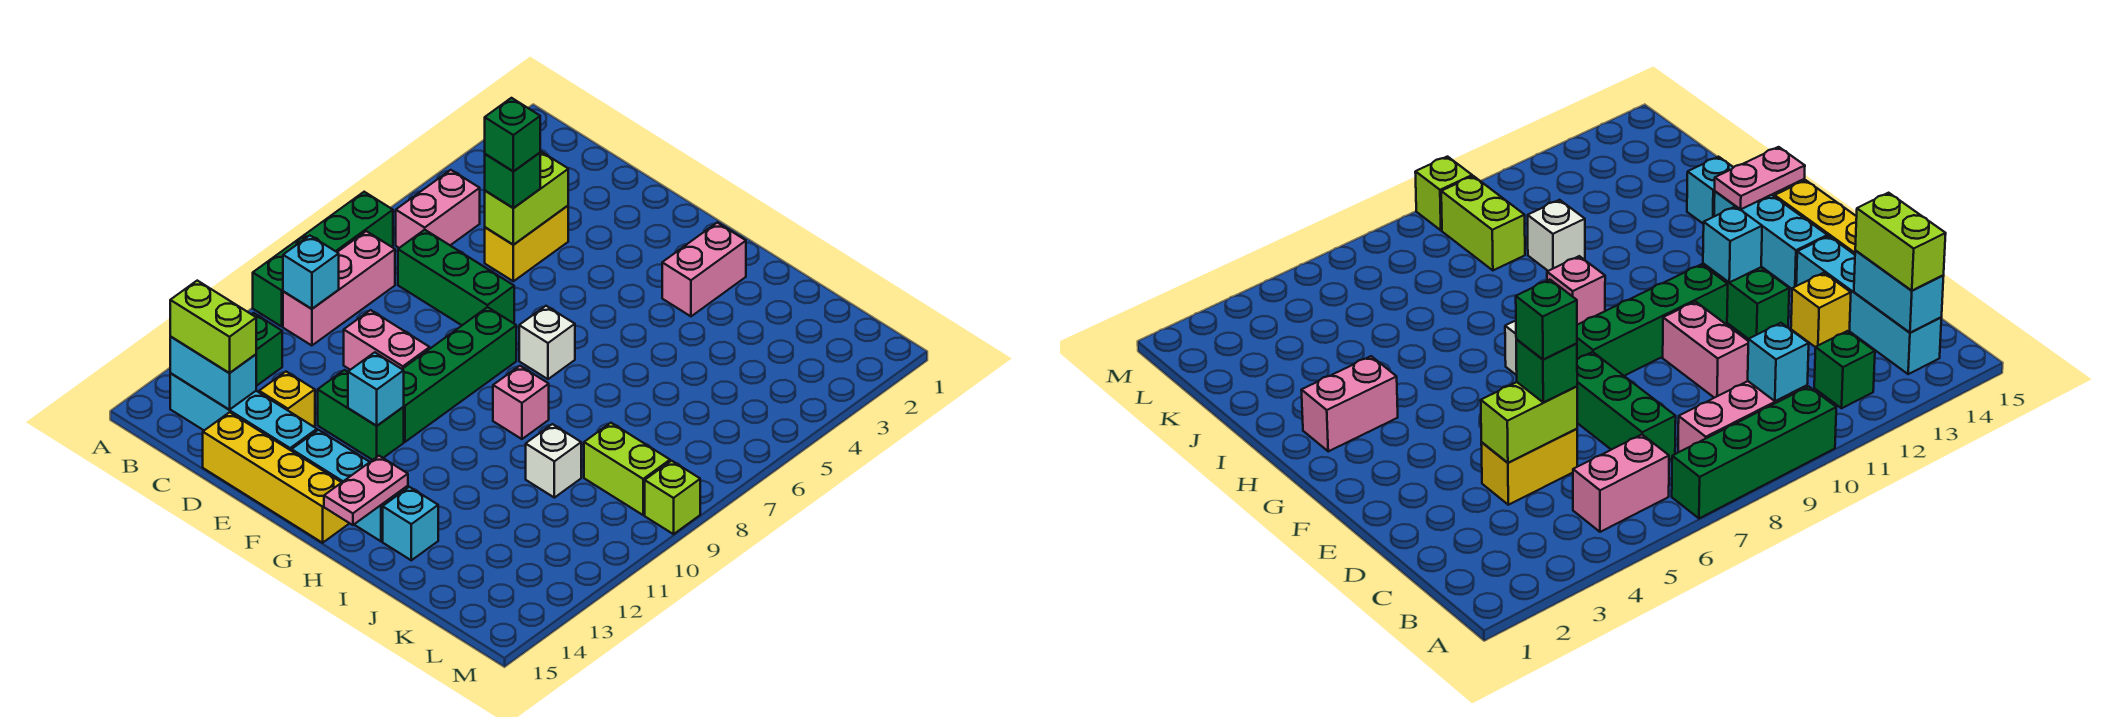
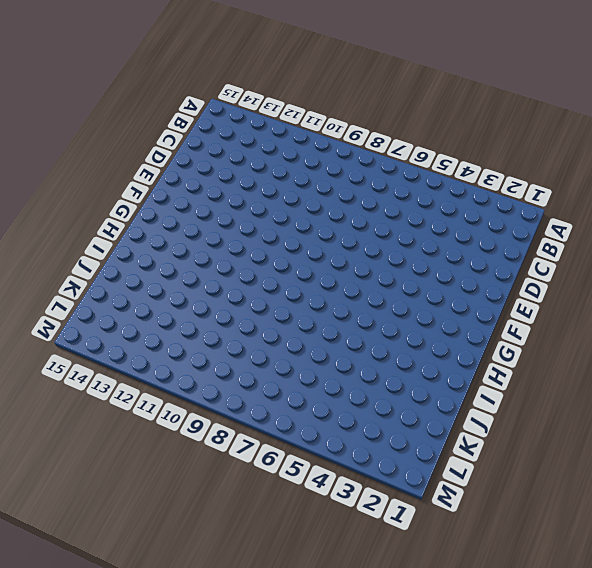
none -> green brick A7:A10 level 1
none -> pink brick B5:B6 level 1
none -> pink brick B8:B10 level 1

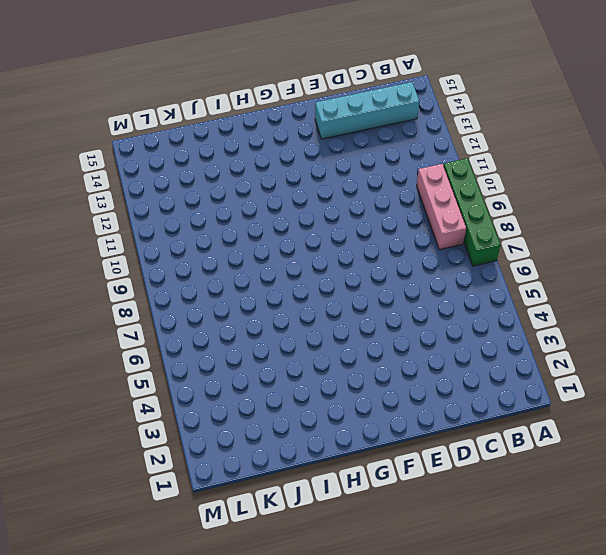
none -> pink brick B5:B6 level 1
none -> green brick B12 level 1
none -> green brick C7:E7 level 1

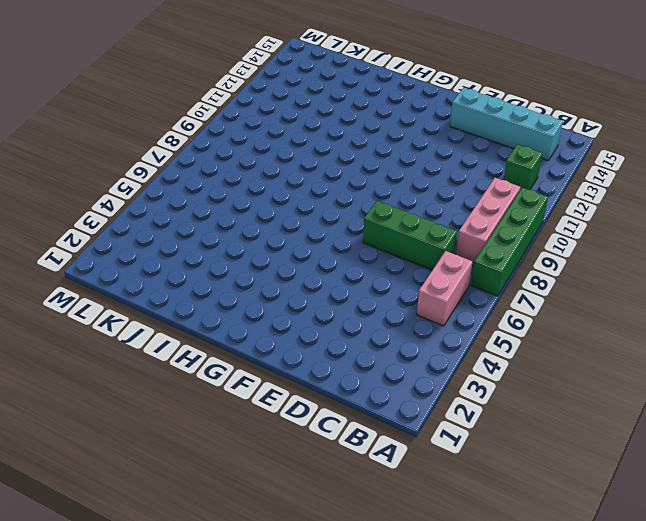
none -> yellow brick D4:D5 level 1
none -> pink brick D10:E10 level 1
none -> yellow brick D13 level 1

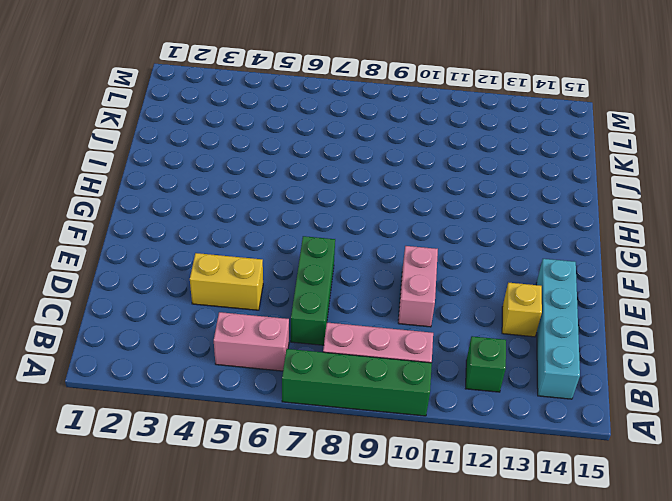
none -> yellow brick D15:G15 level 1
none -> green brick E12:F12 level 1
none -> green brick F8:F11 level 1

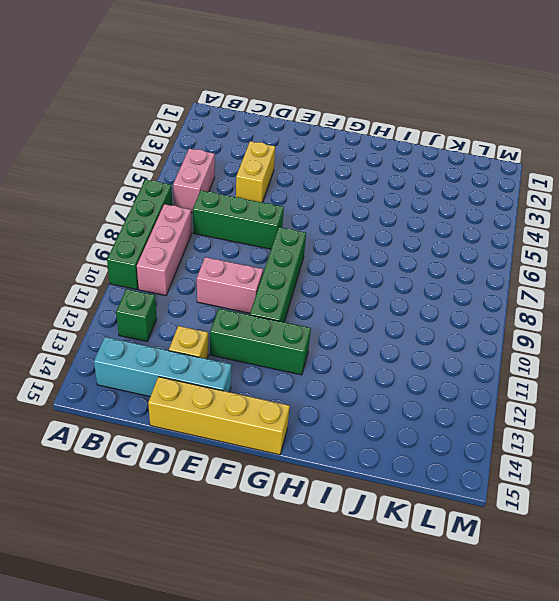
green brick E12:G12 level 1 -> green brick E12:F12 level 1
none -> cyan brick F14:H14 level 1
none -> white brick G7 level 1
none -> pink brick H2:H3 level 1

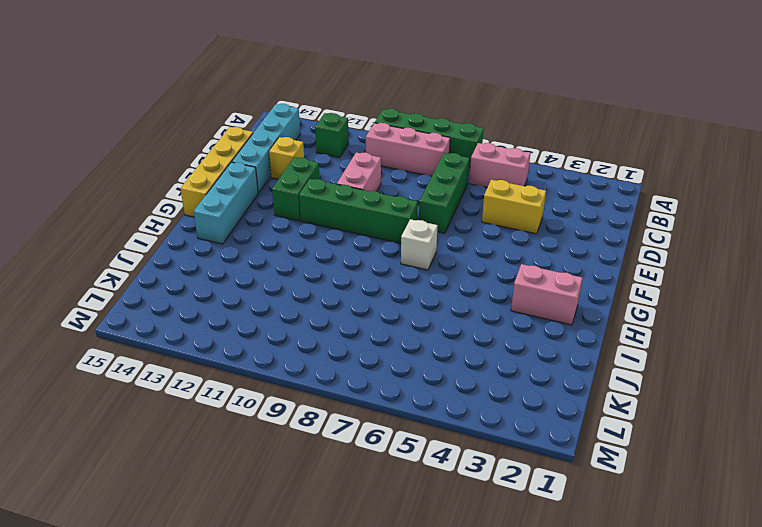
none -> pink brick H9 level 1
none -> cyan brick I14 level 1
none -> white brick J10 level 1

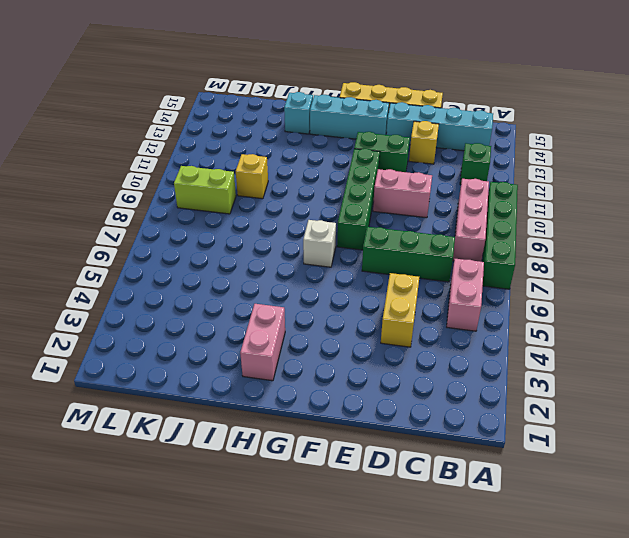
yellow brick J10 level 1 -> white brick J10 level 1
none -> pink brick H9 level 1
none -> lime brick M9 level 1
none -> cyan brick B10 level 2

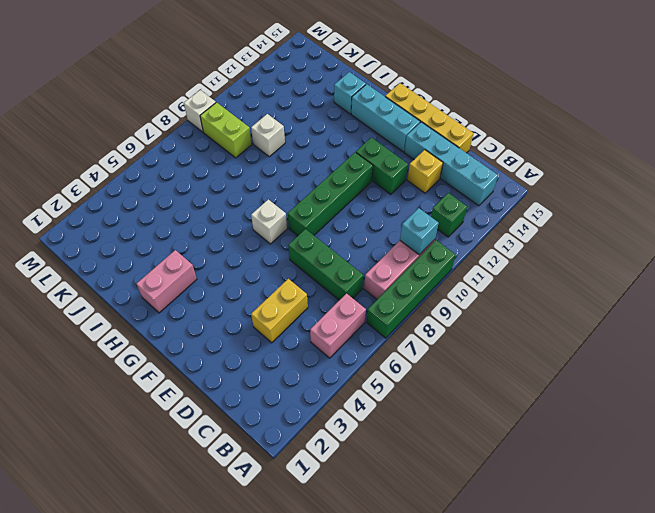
white brick M9 level 1 -> lime brick M9 level 1
none -> pink brick D10:E10 level 1
none -> pink brick H9 level 1
none -> cyan brick B14:C14 level 2

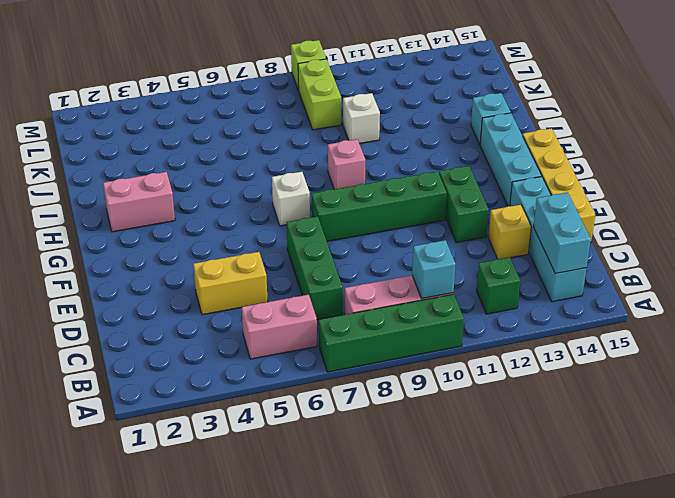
none -> pink brick D10:E10 level 1
none -> lime brick D4:D5 level 2
none -> cyan brick F12 level 2

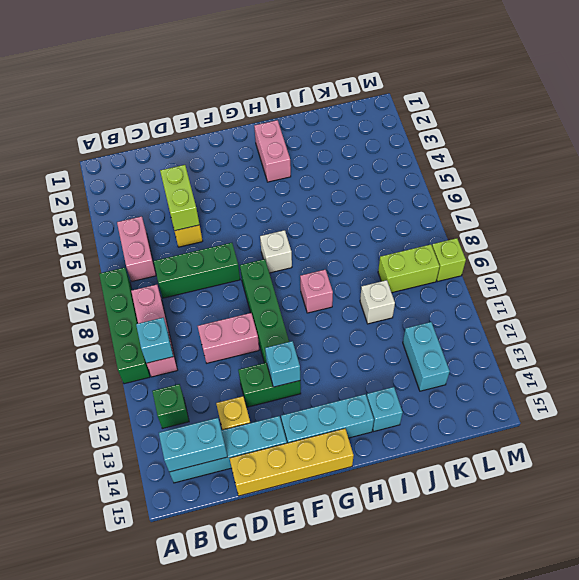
cyan brick K12:K13 level 1 -> none
none -> pink plate H14:H15 level 2
none -> lime brick B14:C14 level 3
none -> green brick D5 level 3

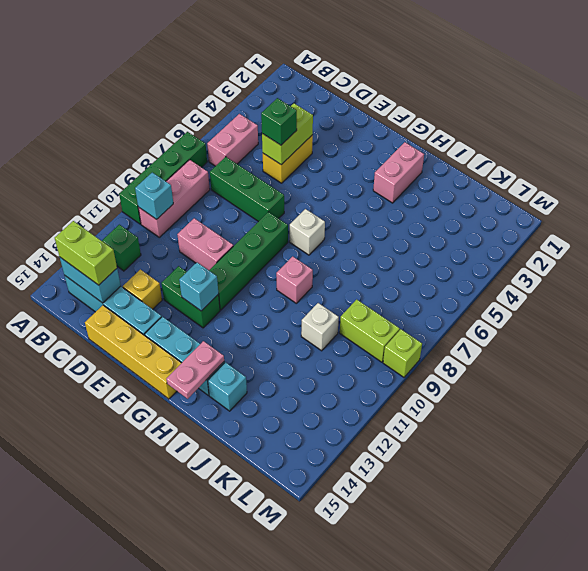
none -> green brick D5 level 4

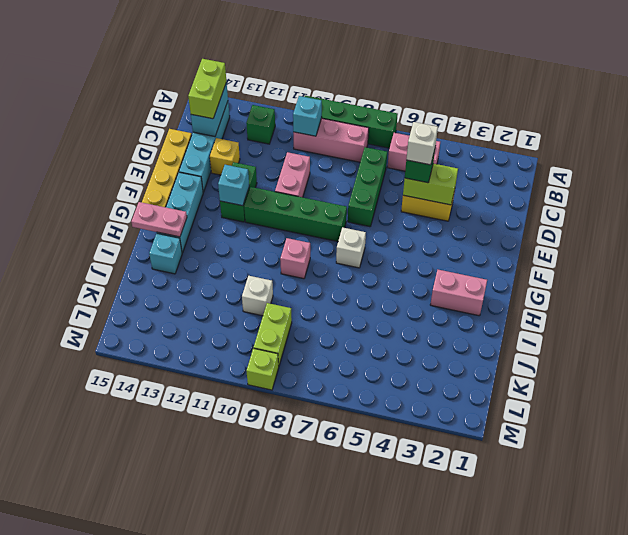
white brick D5 level 4 -> green brick D5 level 4

